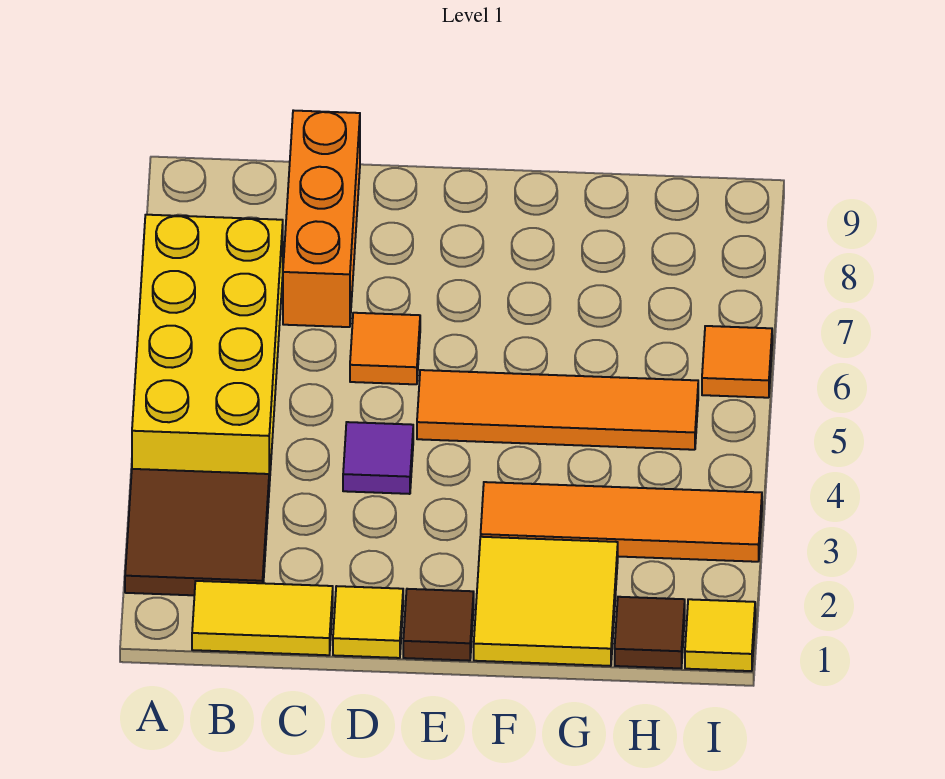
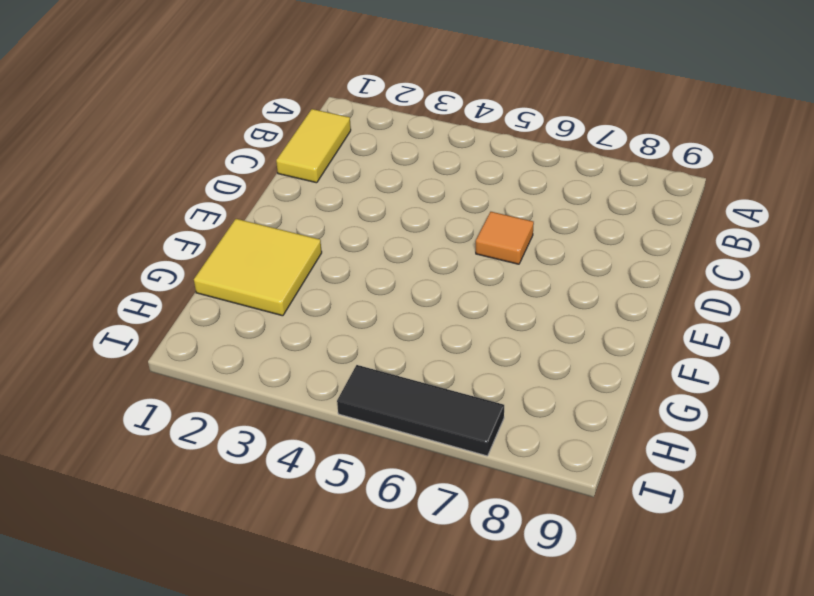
black tile I5:I7 level 1 -> orange tile I6 level 1
none -> brown tile A2:B3 level 1
none -> yellow brick A4:B7 level 1
none -> orange brick C7:C9 level 1

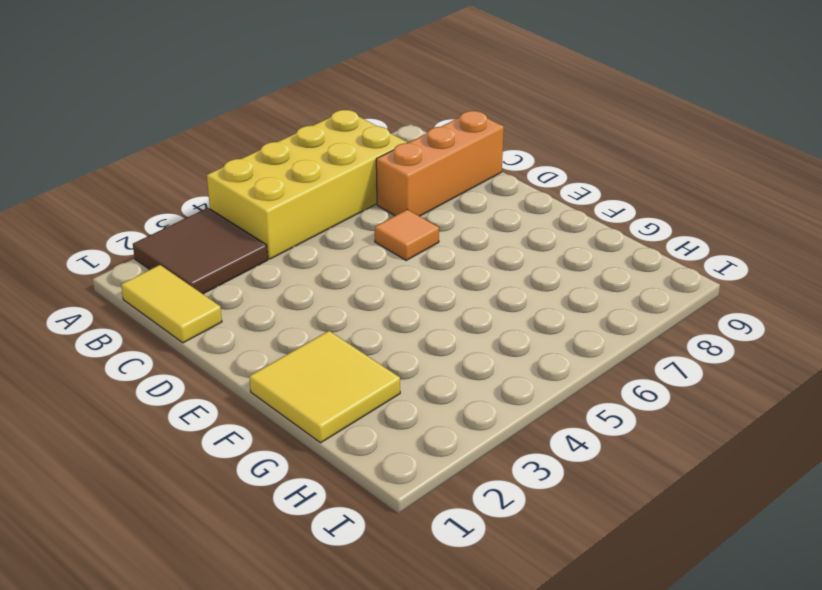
none -> yellow tile D1 level 1
none -> purple tile D4 level 1
none -> brown tile E1 level 1

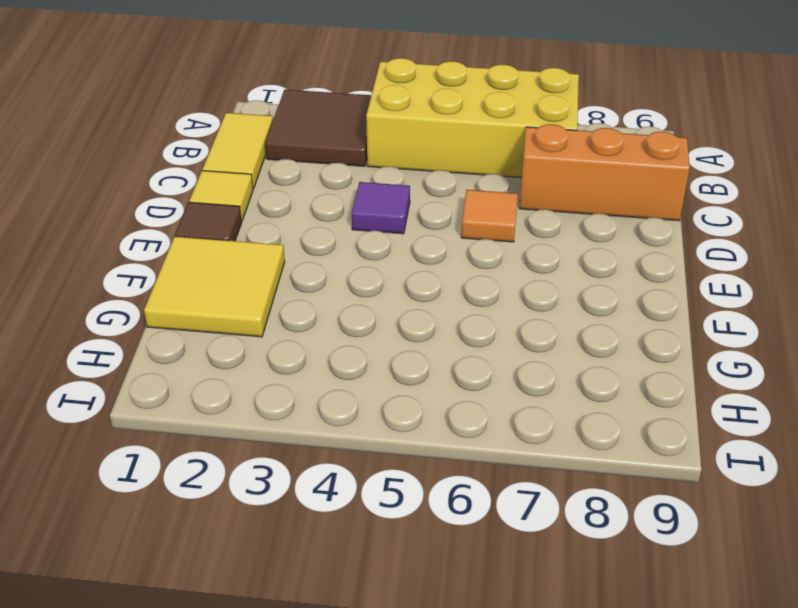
none -> orange tile E5:H5 level 1
none -> orange tile F3:I3 level 1
none -> brown tile H1 level 1

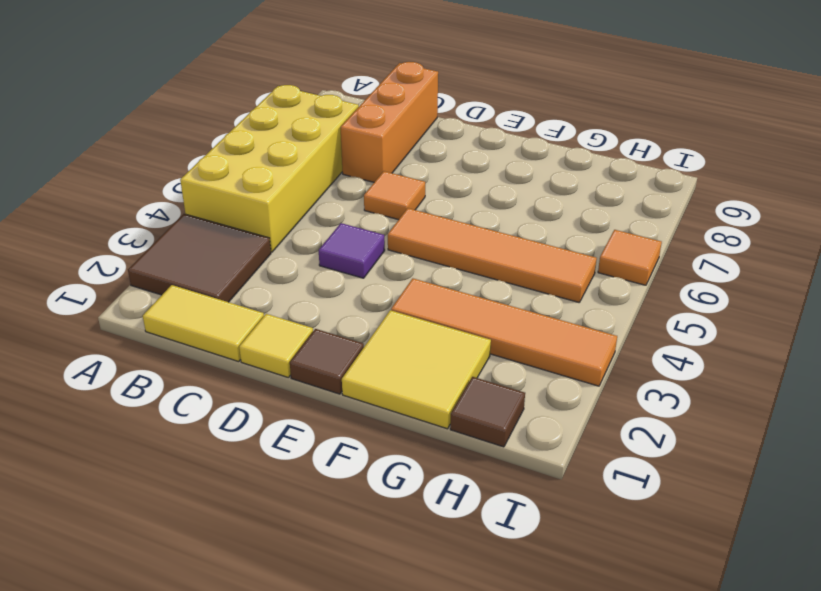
none -> yellow tile I1 level 1

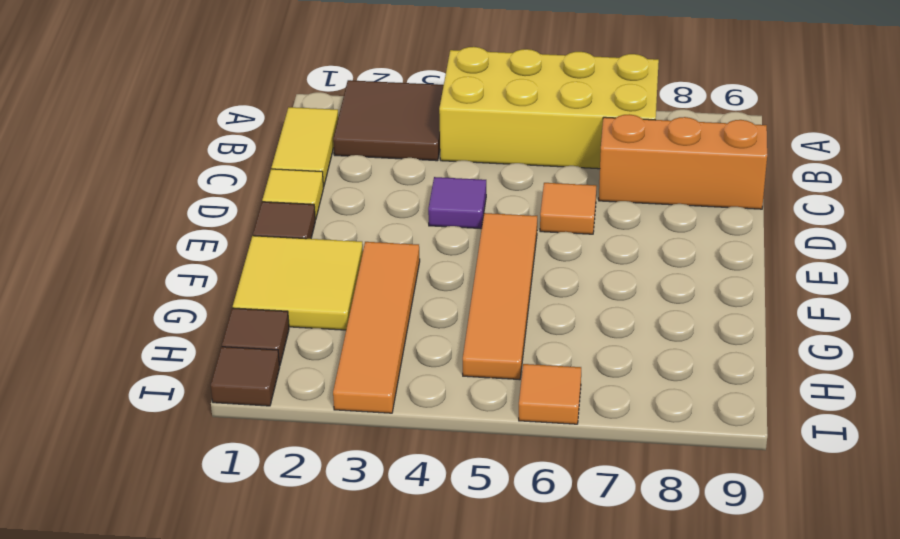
brown tile I1 level 1 -> yellow tile I1 level 1

